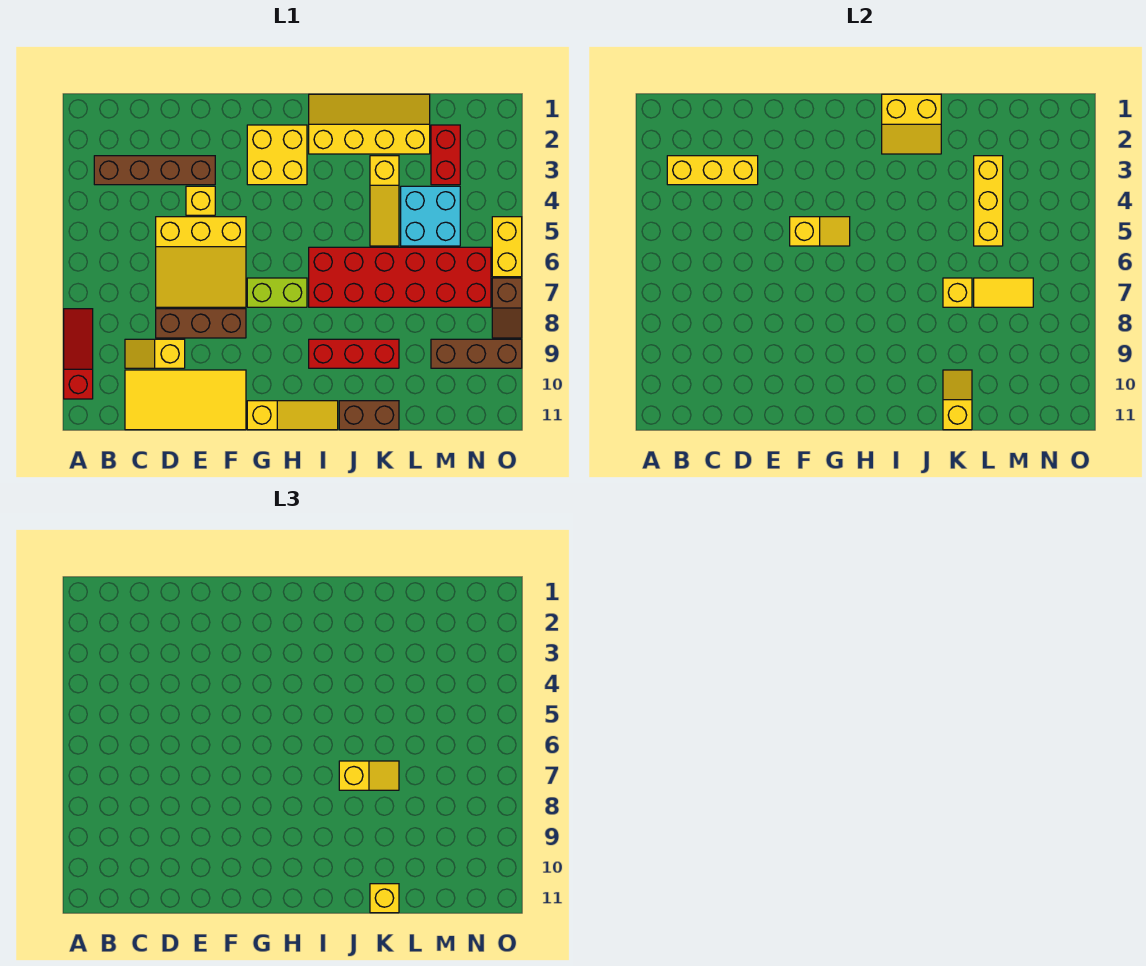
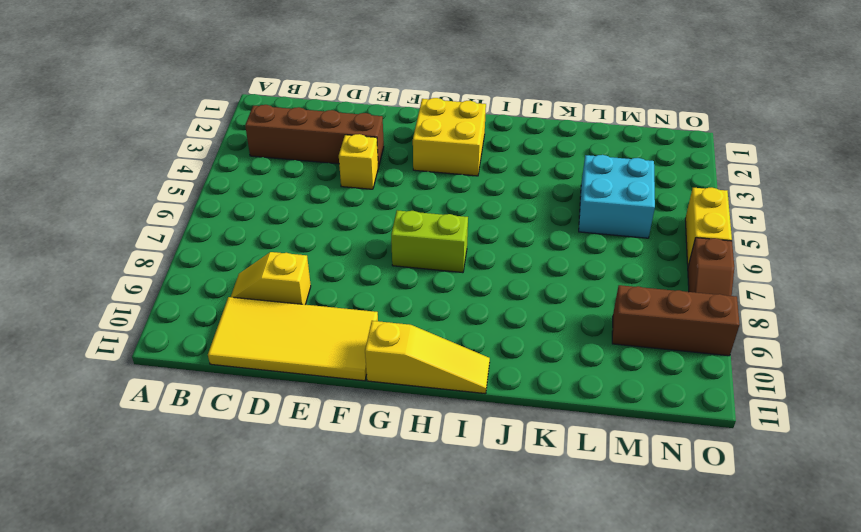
none -> red slope A8:A10 level 1 top 10
none -> yellow slope D5:F7 level 1 top 5
none -> brown brick D8:F8 level 1

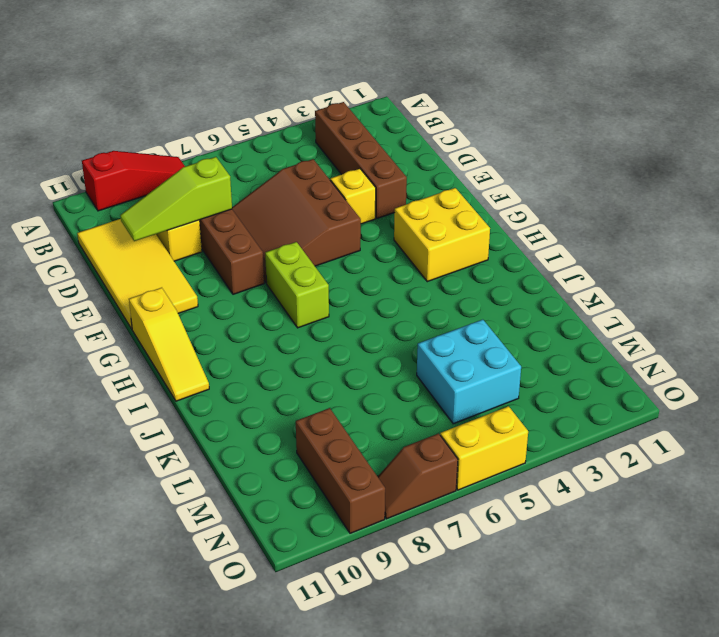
brown slope D5:F7 level 1 top 5 -> yellow slope D5:F7 level 1 top 5
lime slope D8:D10 level 2 top 8 -> none
none -> yellow slope I1:L2 level 1 top 2
none -> red brick I6:N7 level 1
none -> red brick I9:K9 level 1

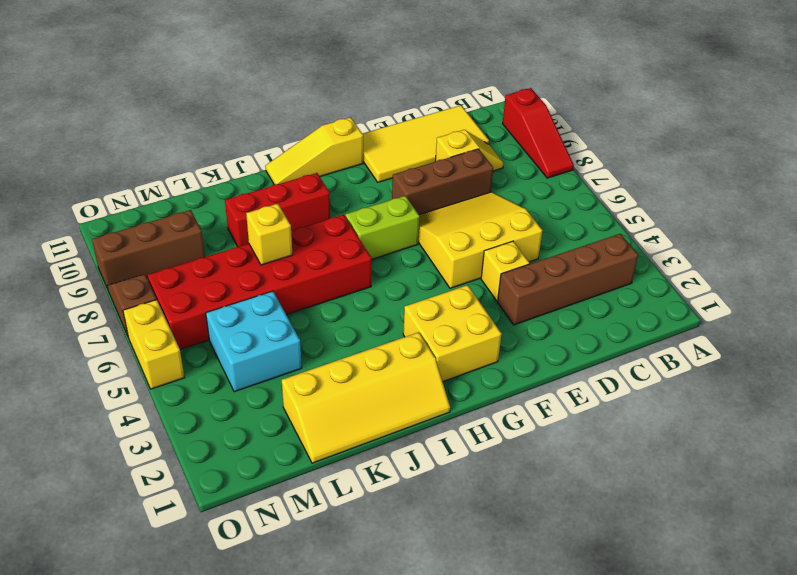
none -> brown brick J11:K11 level 1
none -> yellow slope K3:K5 level 1 top 3
none -> red brick M2:M3 level 1

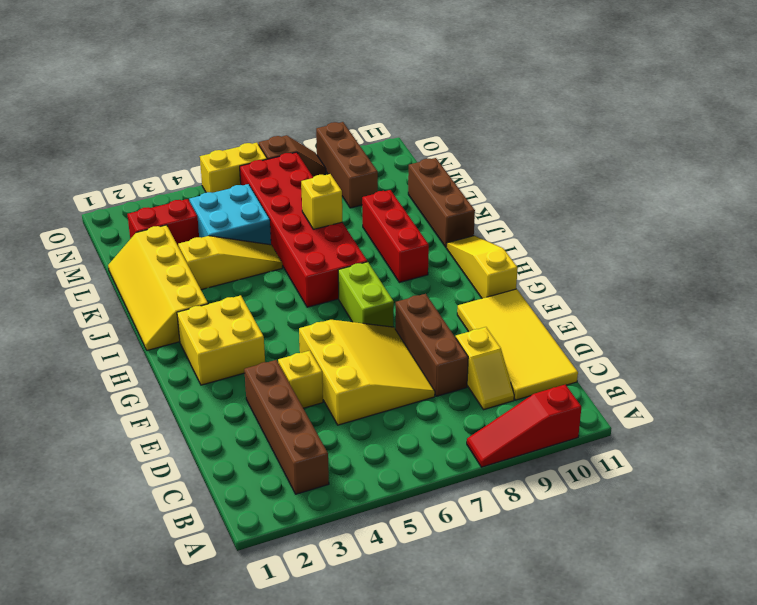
brown brick J11:L11 level 1 -> brown brick J11:K11 level 1
none -> yellow brick B3:D3 level 2
none -> yellow slope F5:G5 level 2 top F
none -> yellow slope I1:J2 level 2 top 1

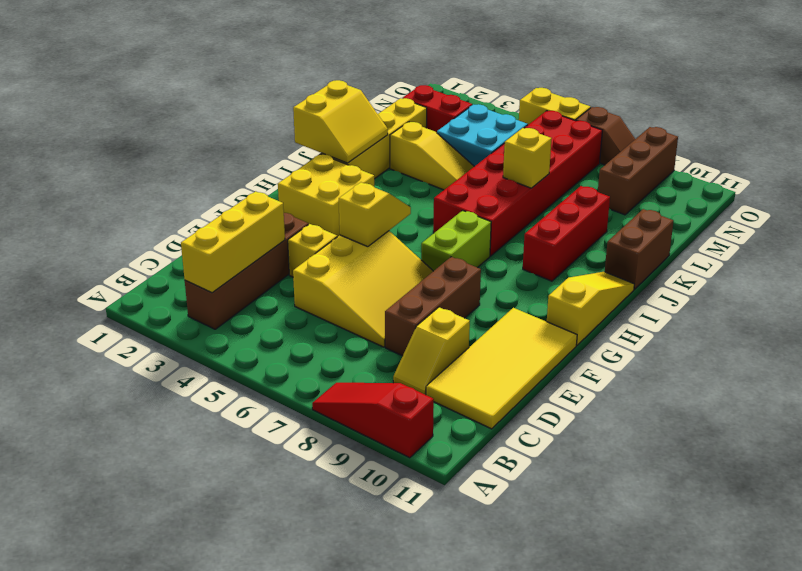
none -> yellow slope K10:K11 level 2 top 11
none -> yellow brick L3:L5 level 2
none -> yellow tile L7:M7 level 2

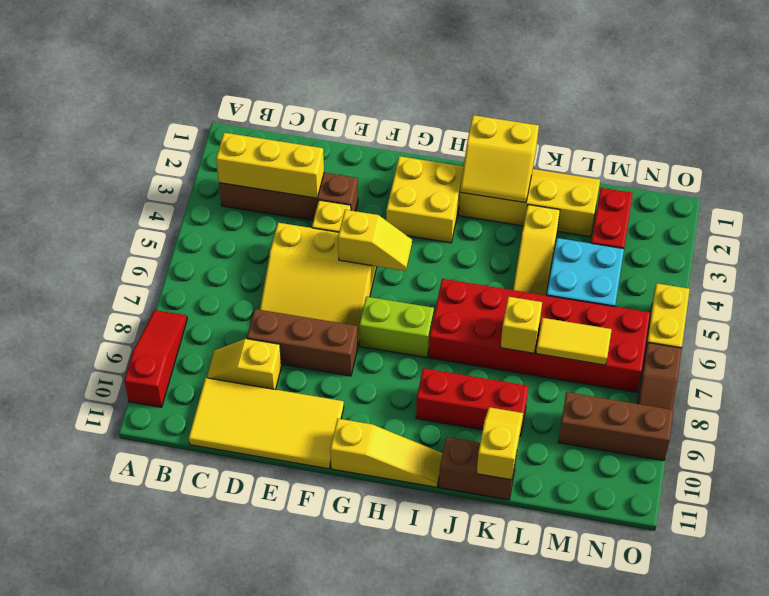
none -> yellow brick L3:L5 level 2
none -> yellow slope J7:K7 level 3 top J
none -> yellow brick K11 level 3

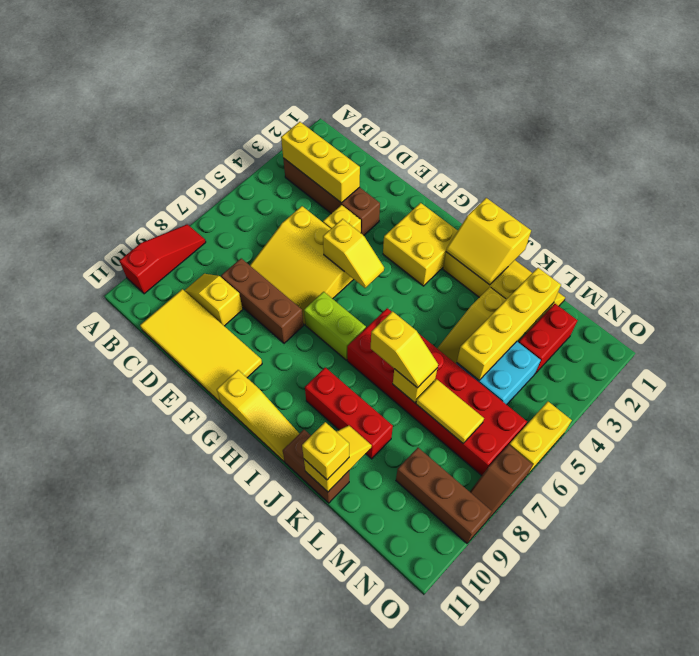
yellow brick L2:L5 level 2 -> yellow brick L3:L5 level 2

